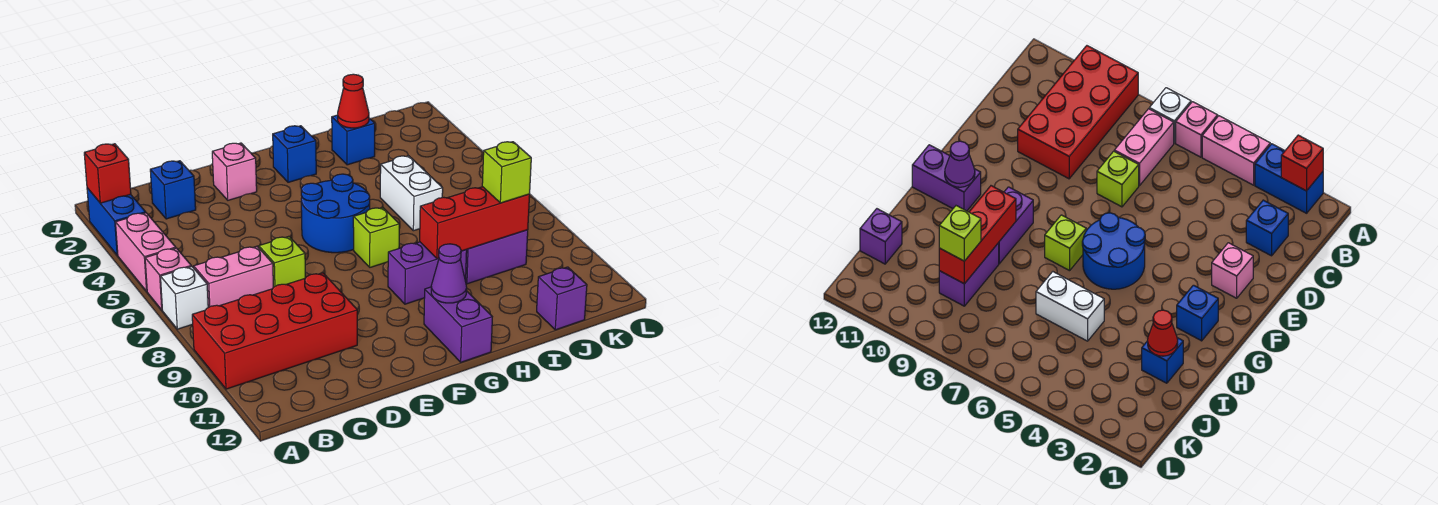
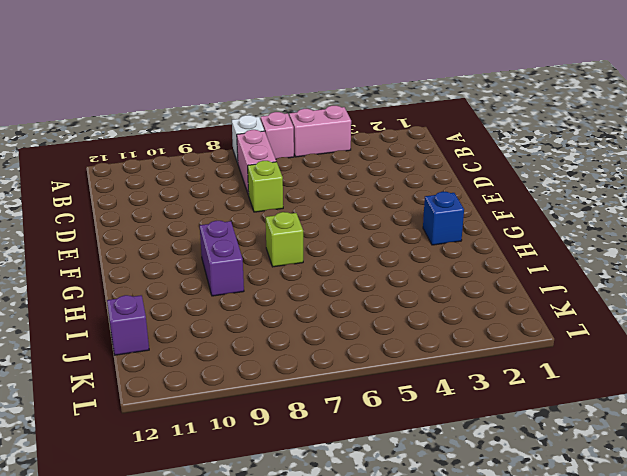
none -> blue brick A2:A3 level 1
none -> red brick A9:D10 level 1
none -> blue brick C2 level 1

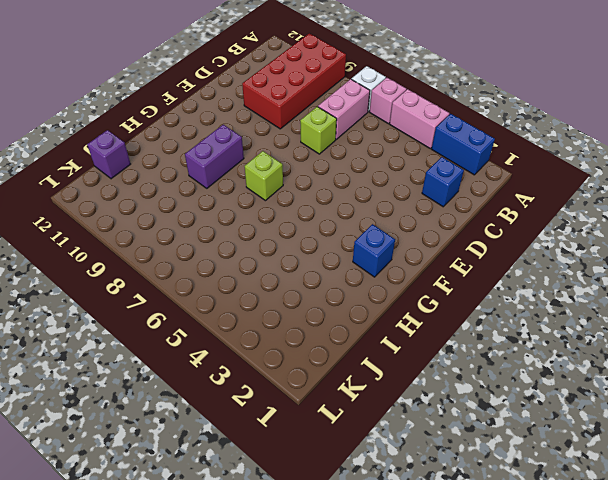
none -> pink brick E2 level 1
none -> blue round brick F5:G6 level 1
none -> purple brick G11:G12 level 1

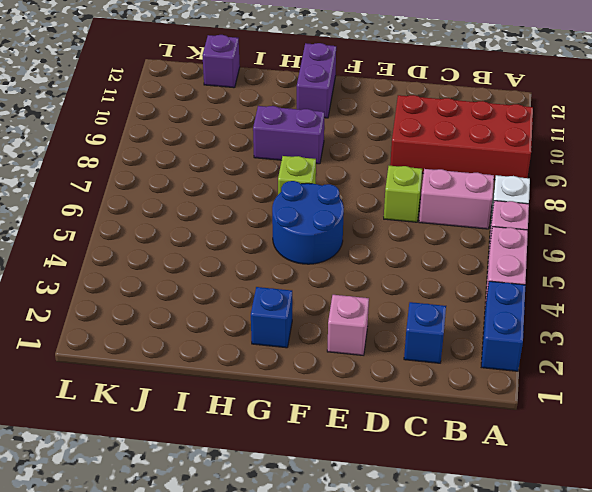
none -> blue brick I2 level 1
none -> white brick I5:I6 level 1
none -> purple brick I9:J9 level 1

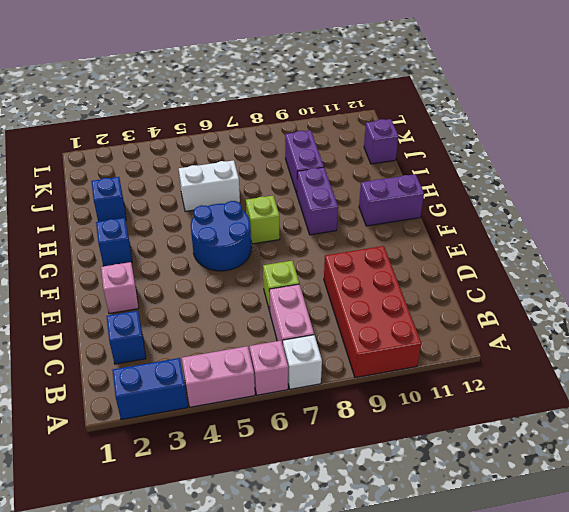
none -> red brick A2 level 2
none -> purple cone G11 level 2
none -> red brick H9:J9 level 2

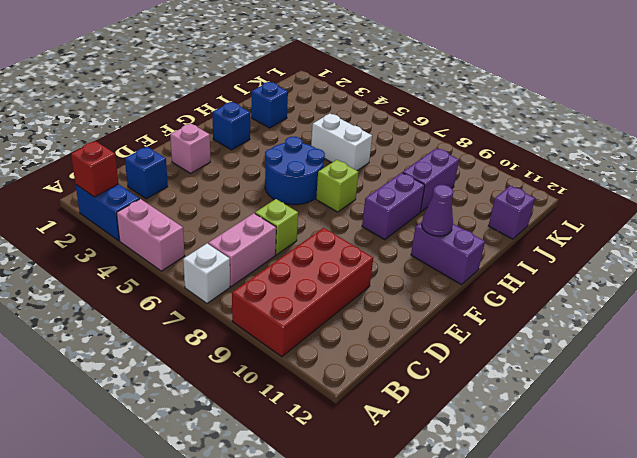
none -> pink brick A6 level 1
none -> red brick H9:J9 level 2
none -> red cone I2 level 2

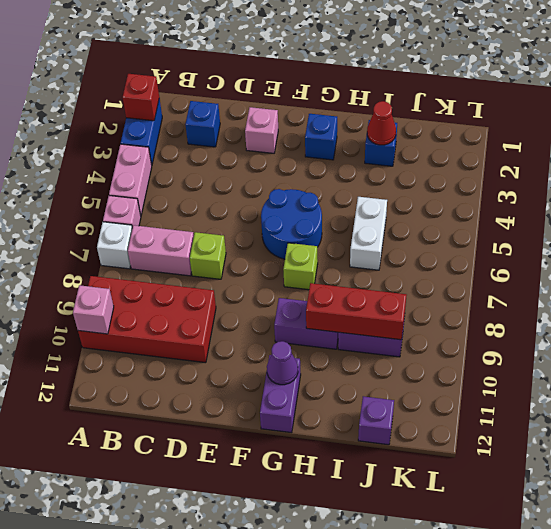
pink brick A10 level 2 -> none
none -> lime brick J9 level 3

